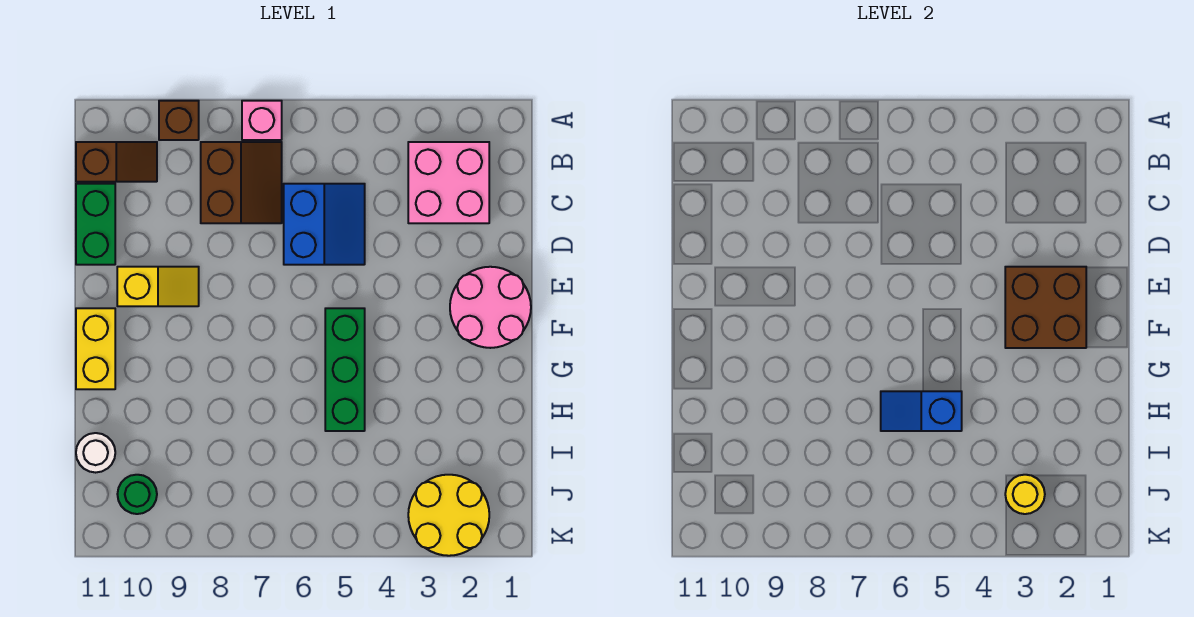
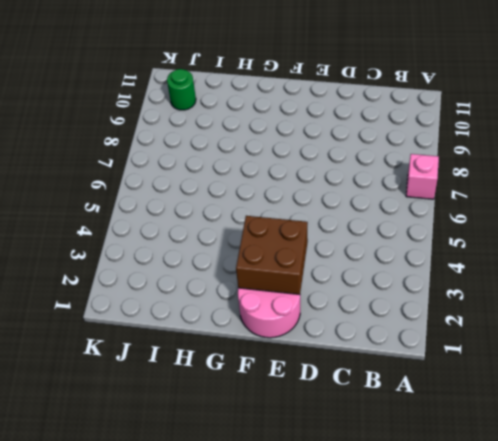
none -> brown brick A9 level 1
none -> pink brick B2:C3 level 1
none -> brown slope B7:C8 level 1 top 8

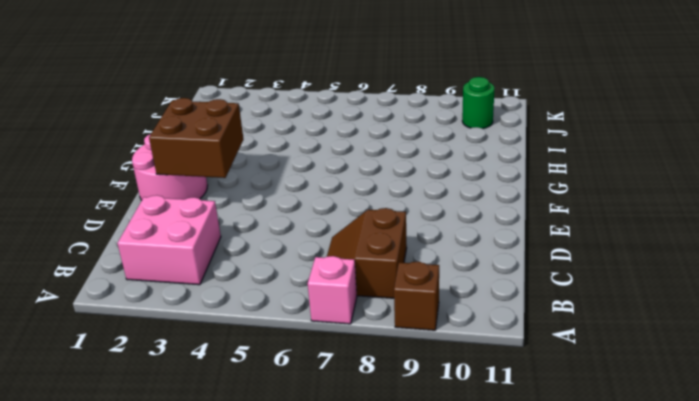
none -> brown slope B10:B11 level 1 top 11
none -> blue slope C5:D6 level 1 top 6
none -> green brick C11:D11 level 1

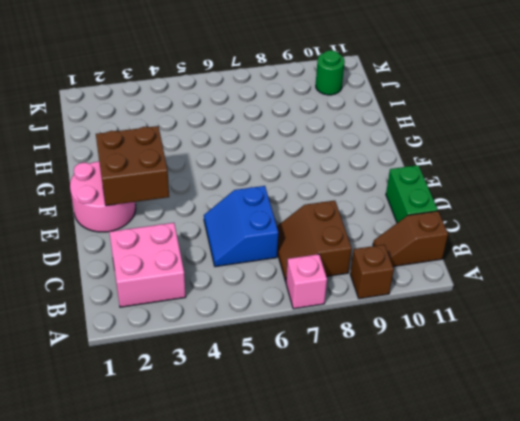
none -> yellow slope E9:E10 level 1 top 10
none -> green brick F5:H5 level 1
none -> yellow brick F11:G11 level 1

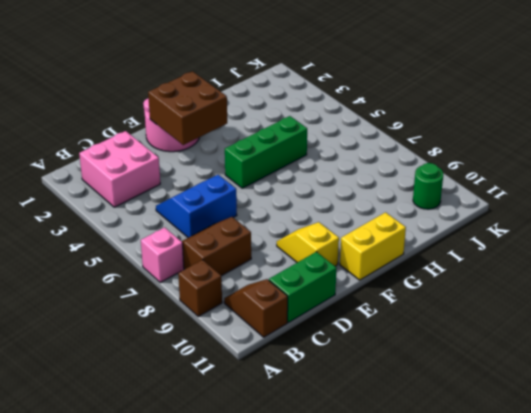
none -> white round brick I11 level 1
none -> yellow round brick J2:K3 level 1
none -> blue slope H5:H6 level 2 top 5

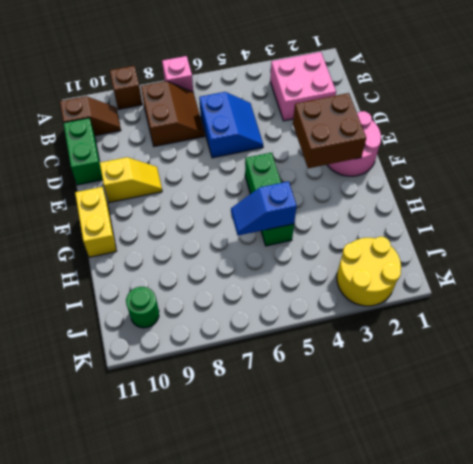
none -> white round brick I11 level 1
none -> yellow round brick J3 level 2

